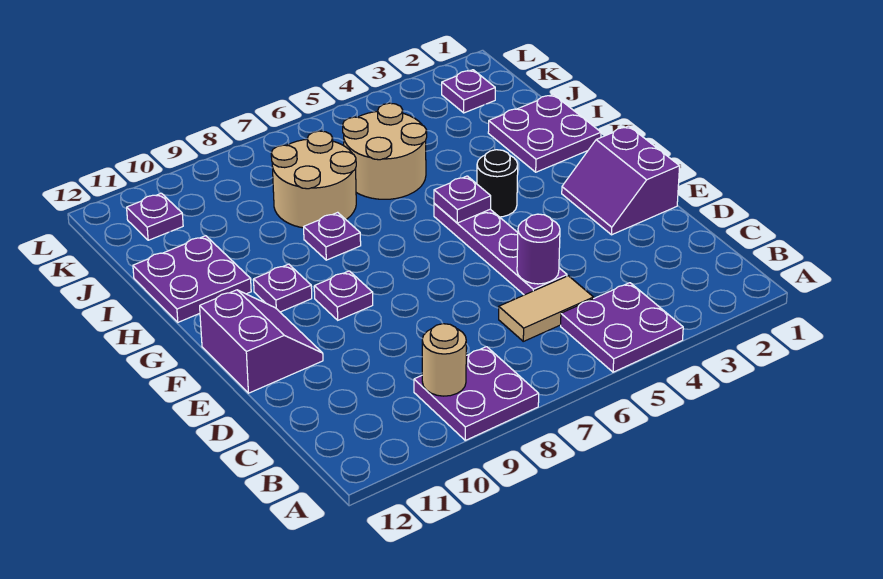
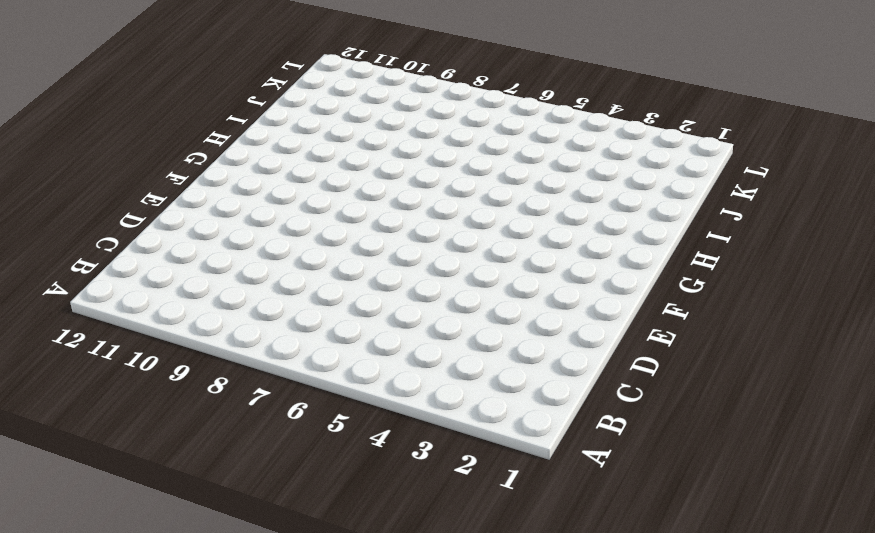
none -> purple plate A4:B5 level 1
none -> purple plate A8:B9 level 1
none -> tan tile C5:C6 level 1

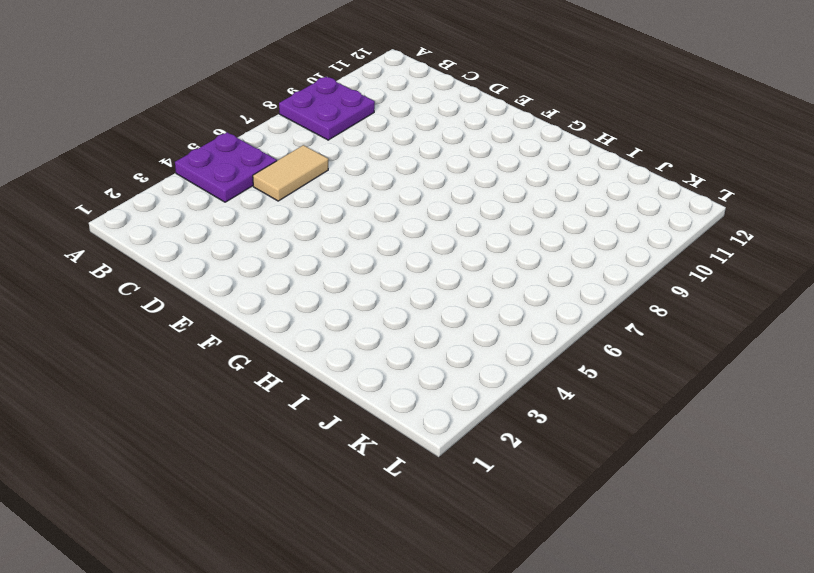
none -> purple plate D5:G5 level 1
none -> purple slope E1:F2 level 1 top 1
none -> purple slope E11:F12 level 1 top 12

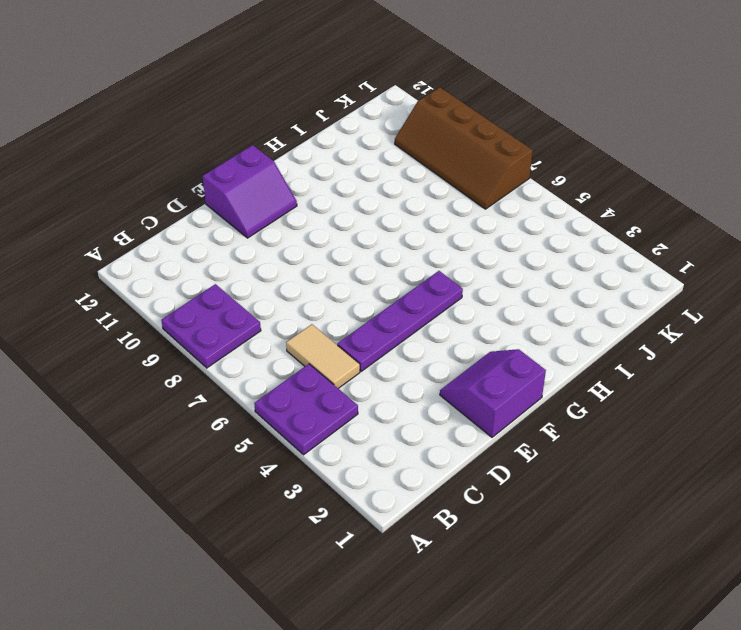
brown slope K7:L10 level 1 top L -> none
none -> purple plate F9 level 1
none -> black round brick G4 level 1
none -> purple plate G10 level 1

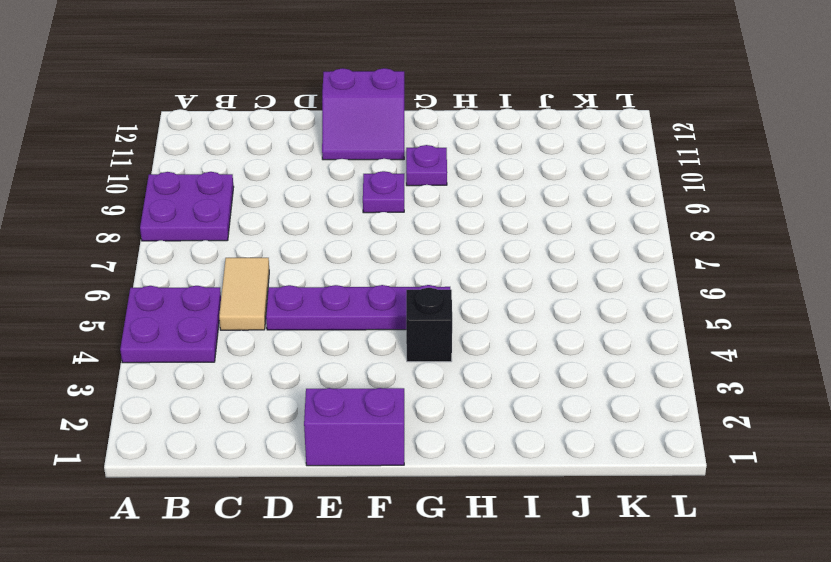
black brick G4 level 1 -> black round brick G4 level 1
none -> purple plate H1:I2 level 1
none -> purple plate H8 level 1
none -> purple plate H11:I12 level 1

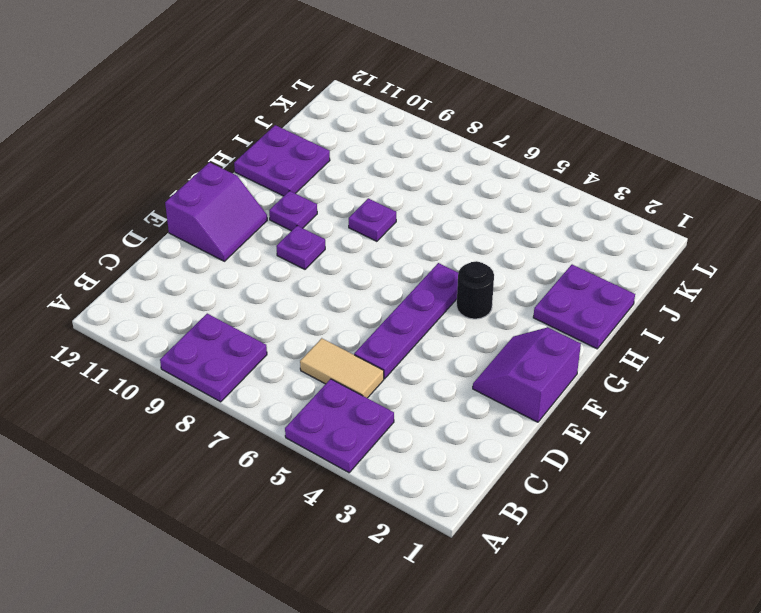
none -> tan round brick I5:J6 level 1
none -> tan round brick I7:J8 level 1
none -> purple plate K2 level 1

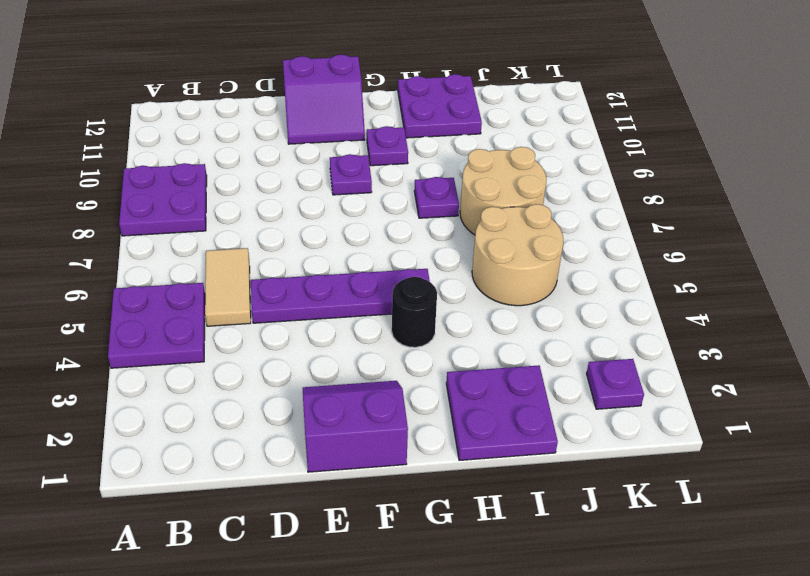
none -> purple plate K11 level 1
none -> tan round brick B9 level 2
none -> purple round brick D5 level 2

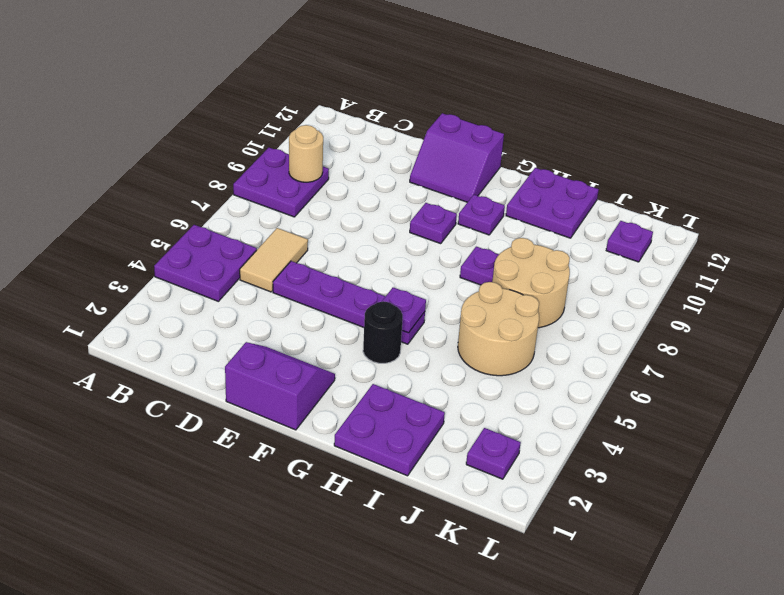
none -> purple round brick D5 level 2

